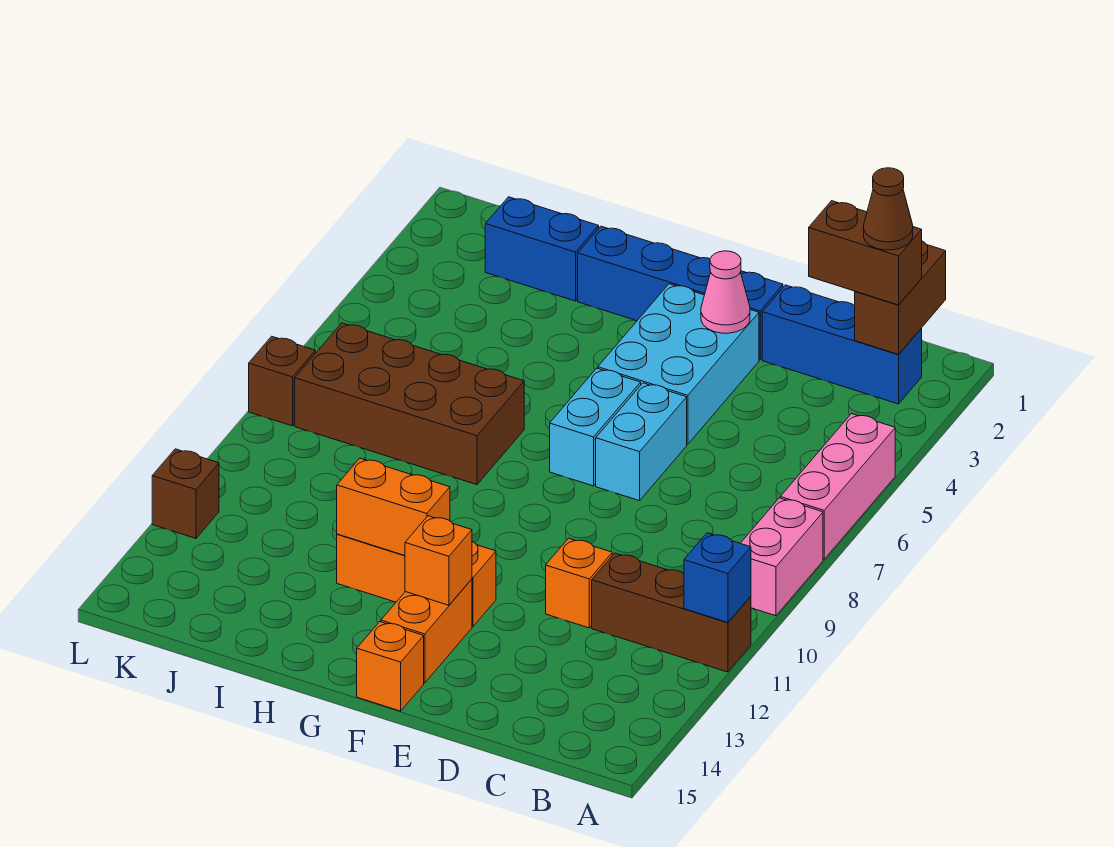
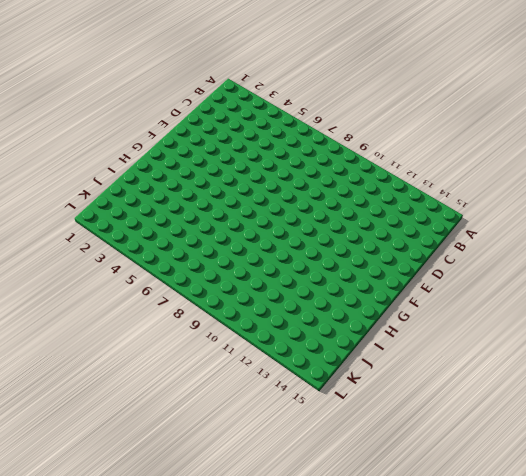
none -> pink brick A5:A7 level 1
none -> pink brick A8:A9 level 1
none -> brown brick A11:C11 level 1

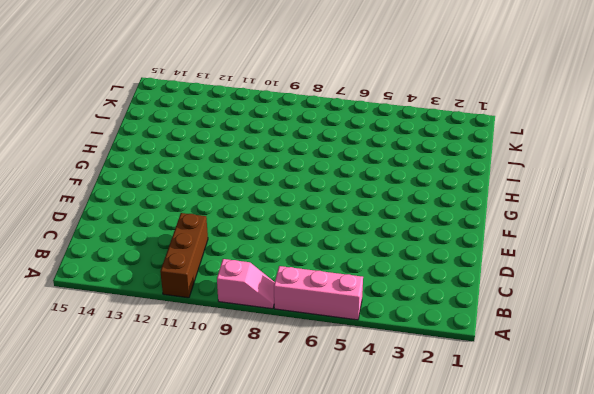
pink slope A8:A9 level 1 top 9 -> pink brick A8:A9 level 1
none -> blue brick B2:D2 level 1
none -> orange brick D11 level 1
none -> blue brick E2:H2 level 1

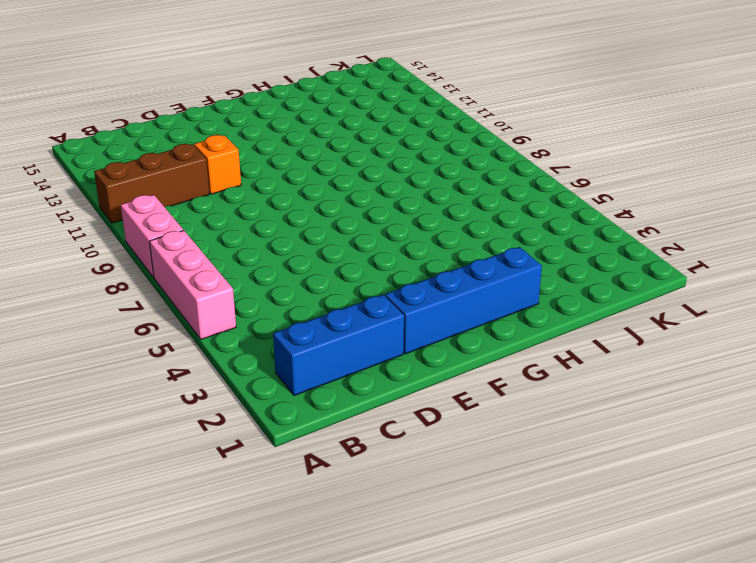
none -> cyan brick E3:F5 level 1
none -> cyan brick E6:E7 level 1
none -> cyan brick F6:F7 level 1

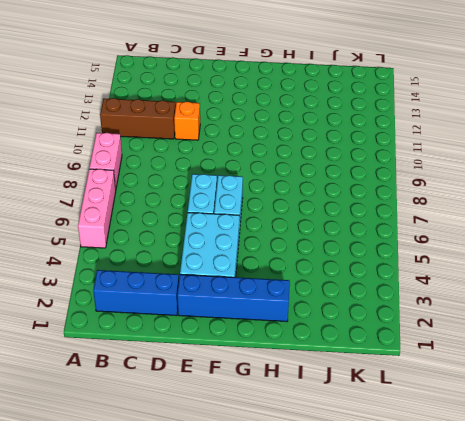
none -> orange brick F12:H12 level 1
none -> orange brick F13:F14 level 1
none -> orange brick F15 level 1

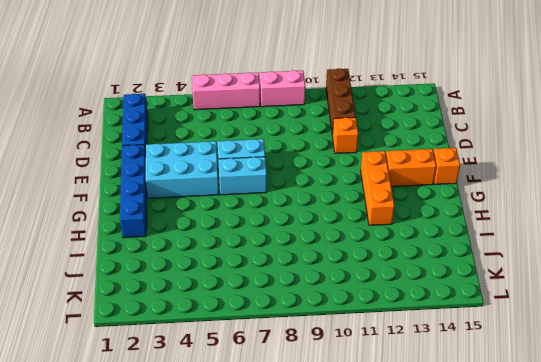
none -> brown brick H7:K8 level 1
none -> blue brick I2:J2 level 1
none -> brown brick L8 level 1

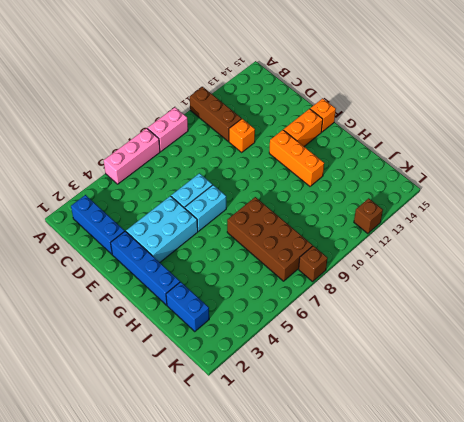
none -> blue brick A11 level 2
none -> brown brick B1:B2 level 2
none -> pink cone E3 level 2

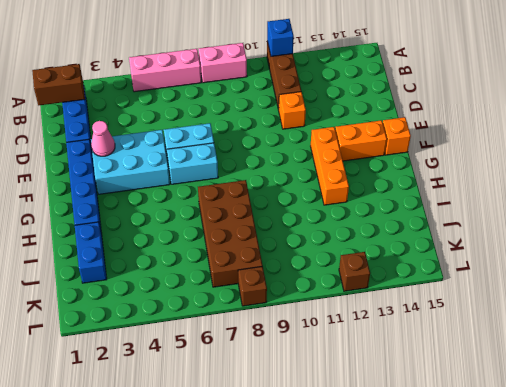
none -> orange brick F13 level 2
none -> orange brick G12:H12 level 2
none -> brown brick B2:C2 level 3

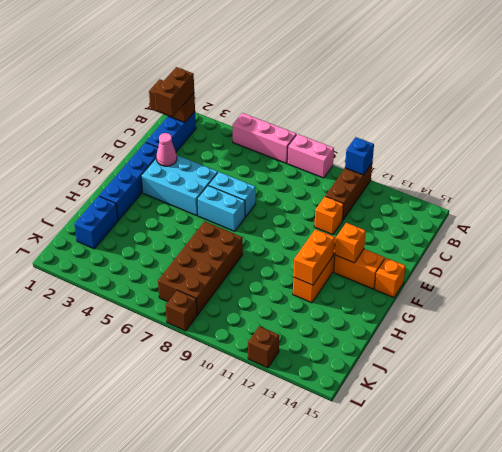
none -> brown cone B2 level 4

